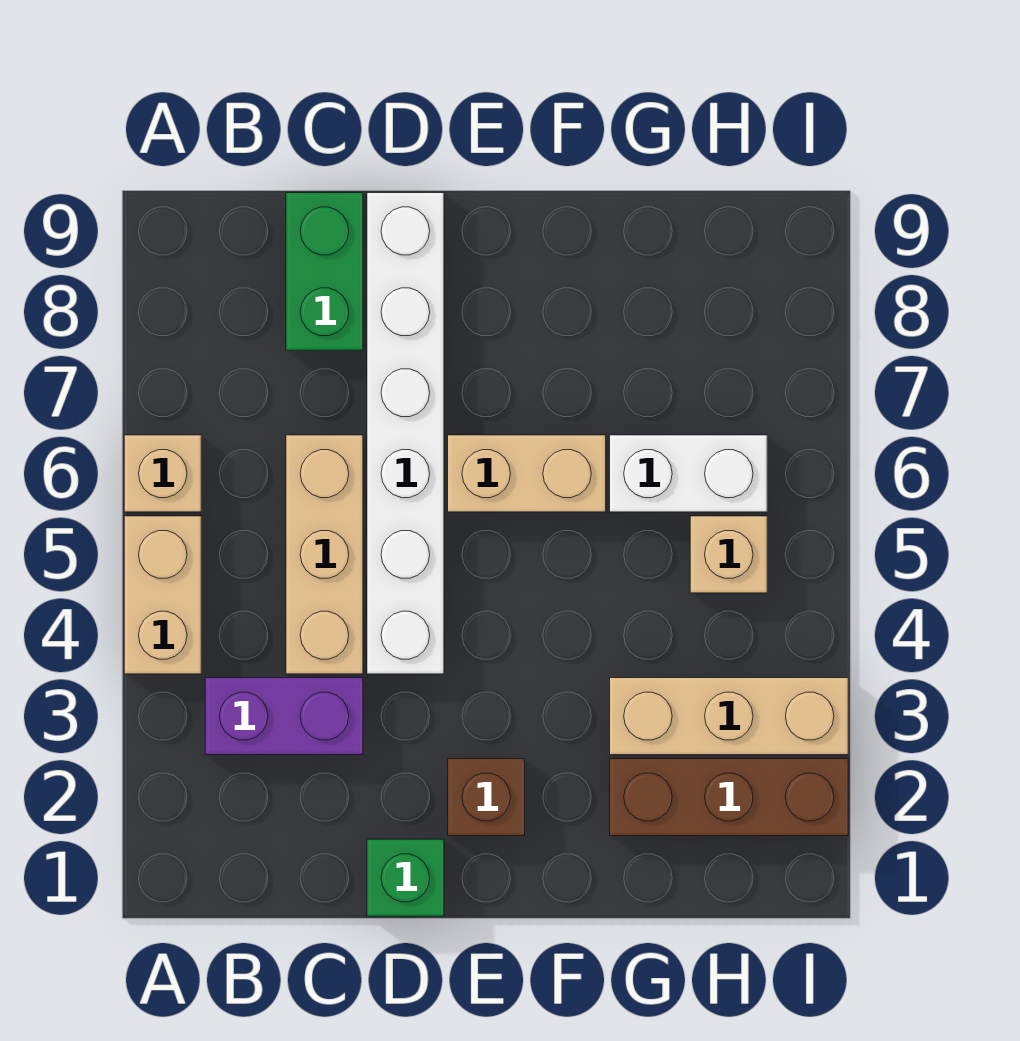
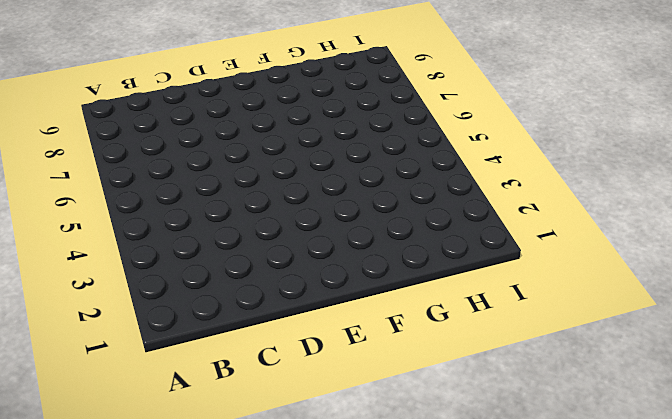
none -> tan brick A4:A5 level 1
none -> tan brick A6 level 1
none -> purple brick B3:C3 level 1

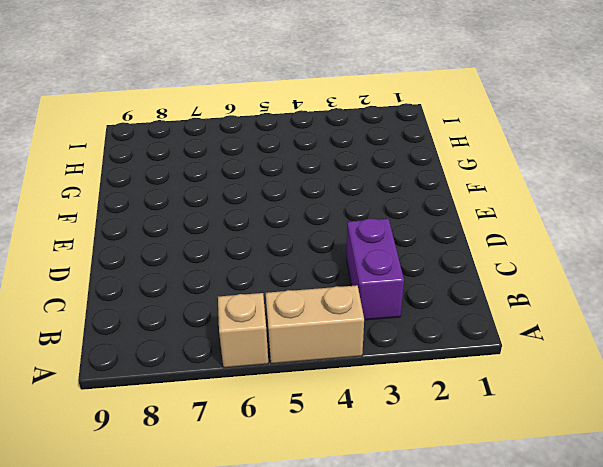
none -> tan brick C4:C6 level 1
none -> green brick C8:C9 level 1
none -> green brick D1 level 1

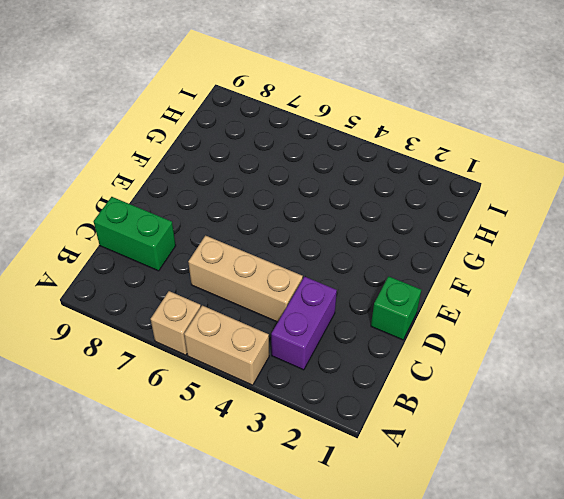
none -> white brick D4:D9 level 1
none -> brown brick E2 level 1
none -> tan brick E6:F6 level 1

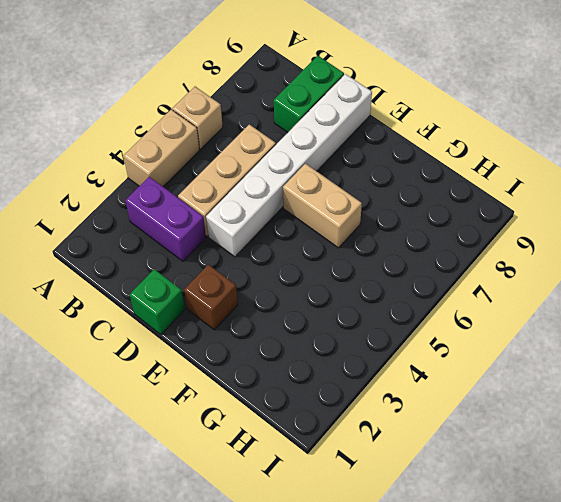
none -> brown brick G2:I2 level 1
none -> tan brick G3:I3 level 1
none -> white brick G6:H6 level 1

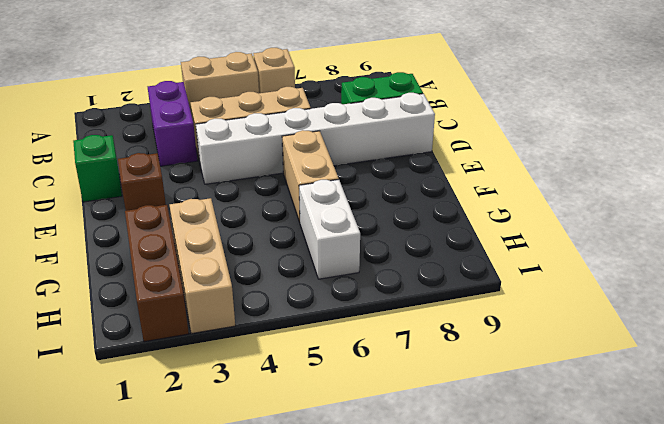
none -> tan brick H5 level 1

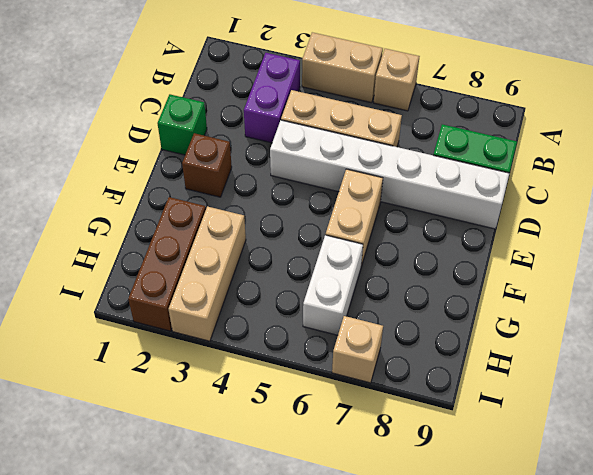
tan brick I7 level 1 -> tan brick H5 level 1

